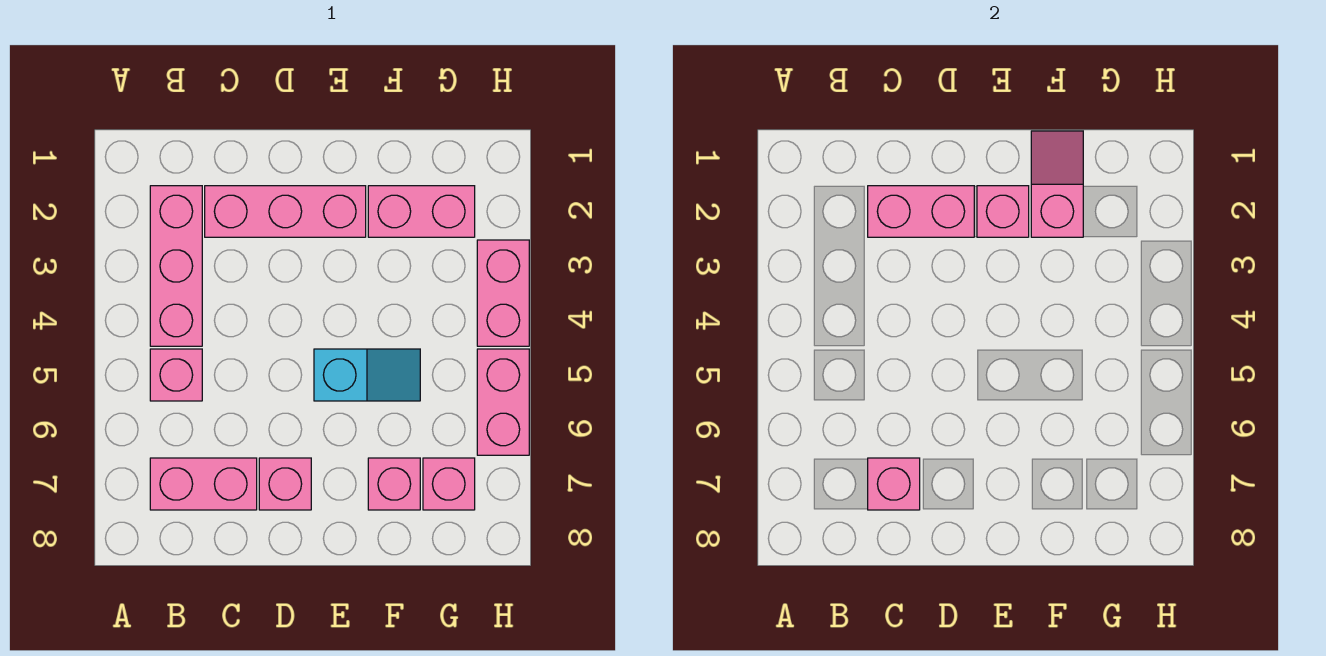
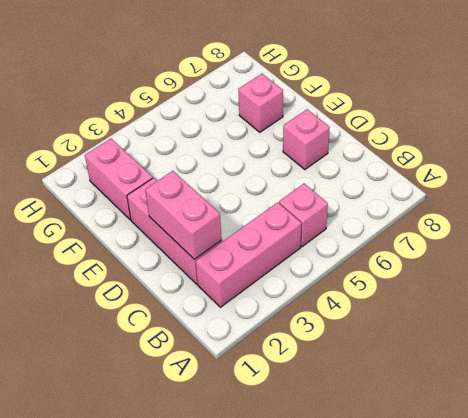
none -> pink brick B7:C7 level 1
none -> cyan slope E5:F5 level 1 top E
none -> pink brick G7 level 1

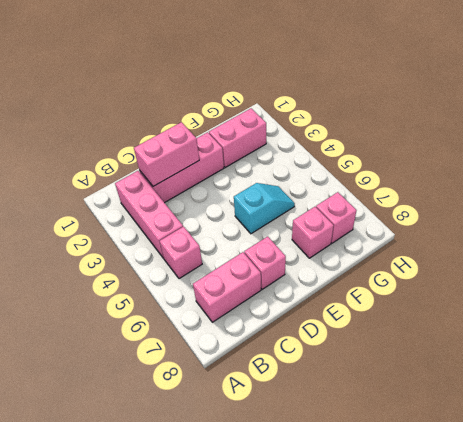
none -> pink brick H3:H4 level 1
none -> pink brick H5:H6 level 1
none -> pink brick C7 level 2

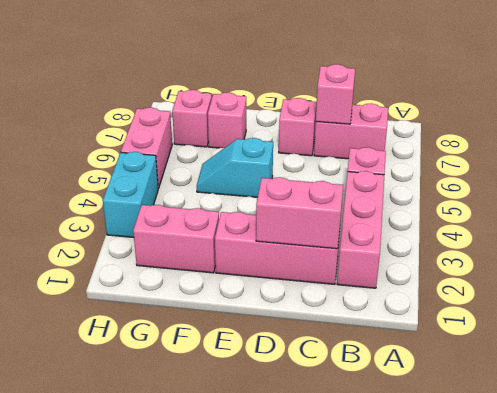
cyan brick H3:H4 level 1 -> pink brick H3:H4 level 1
none -> pink brick E2 level 2
none -> pink slope F1:F2 level 2 top 2

